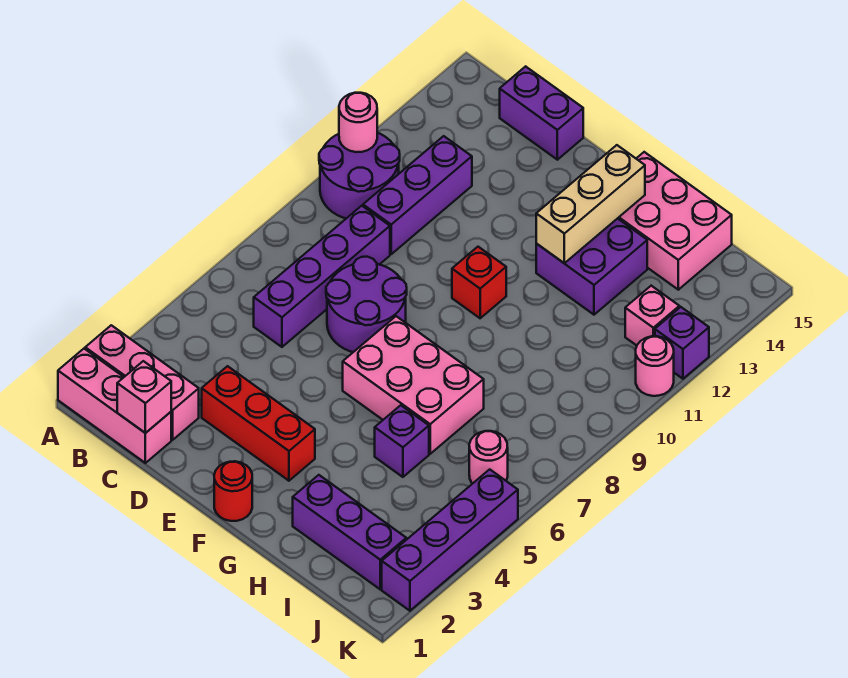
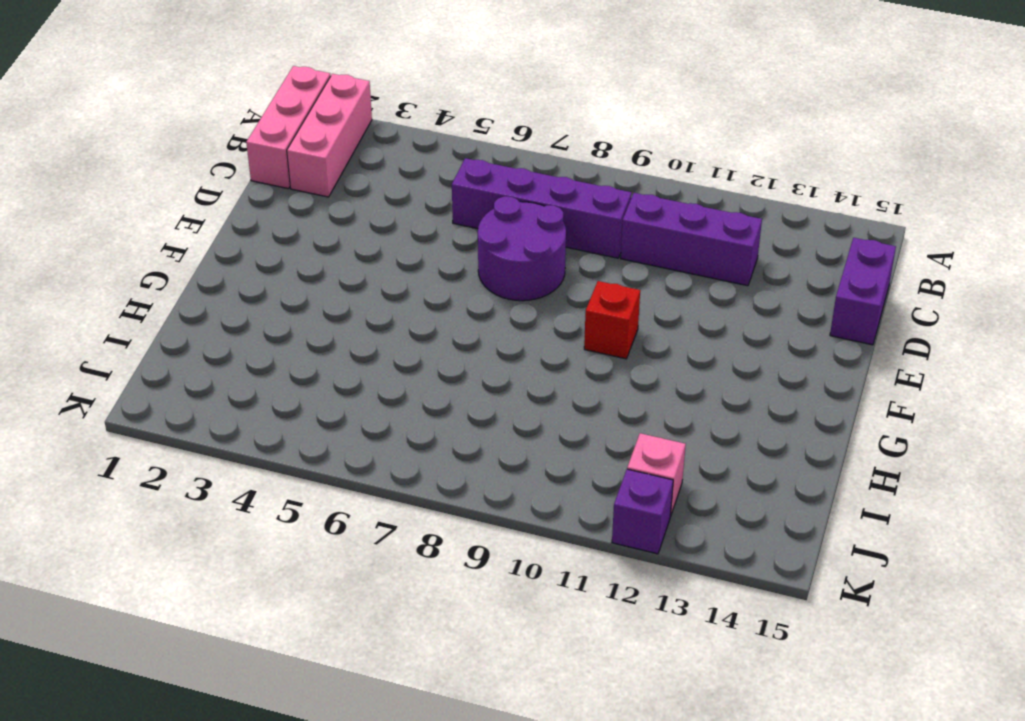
none -> purple round brick A10:B11 level 1
none -> red brick D3:F3 level 1
none -> red round brick F1 level 1

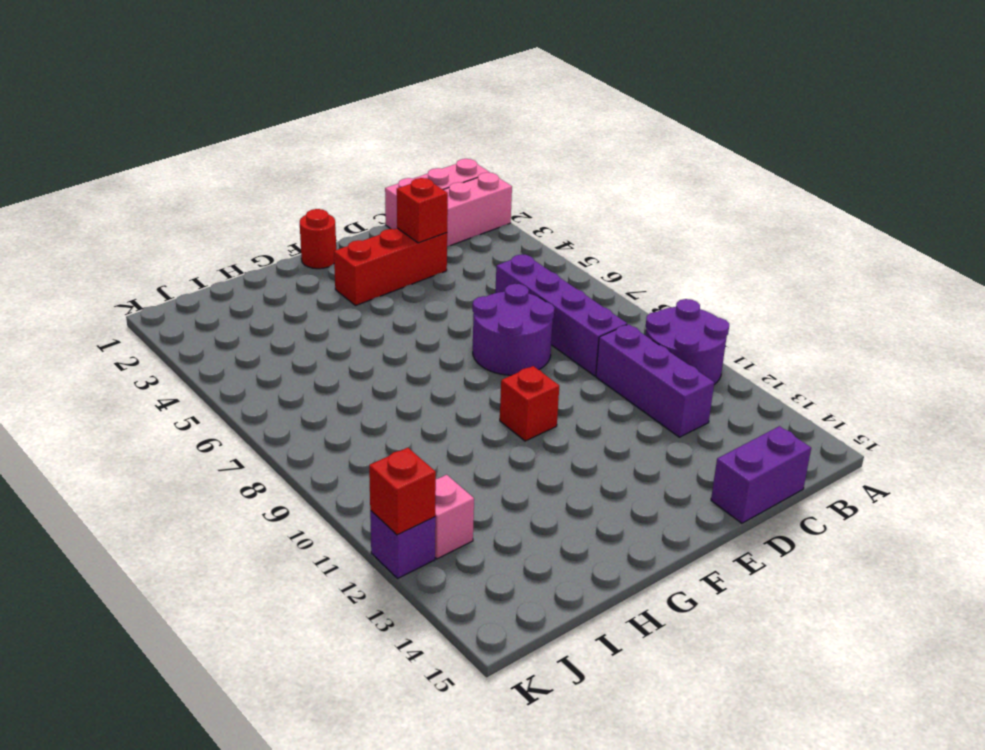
red brick D3 level 2 -> none
red brick K12 level 2 -> none
none -> pink brick F6:H7 level 1
none -> purple brick G12:H13 level 1
none -> pink brick G14:I15 level 1

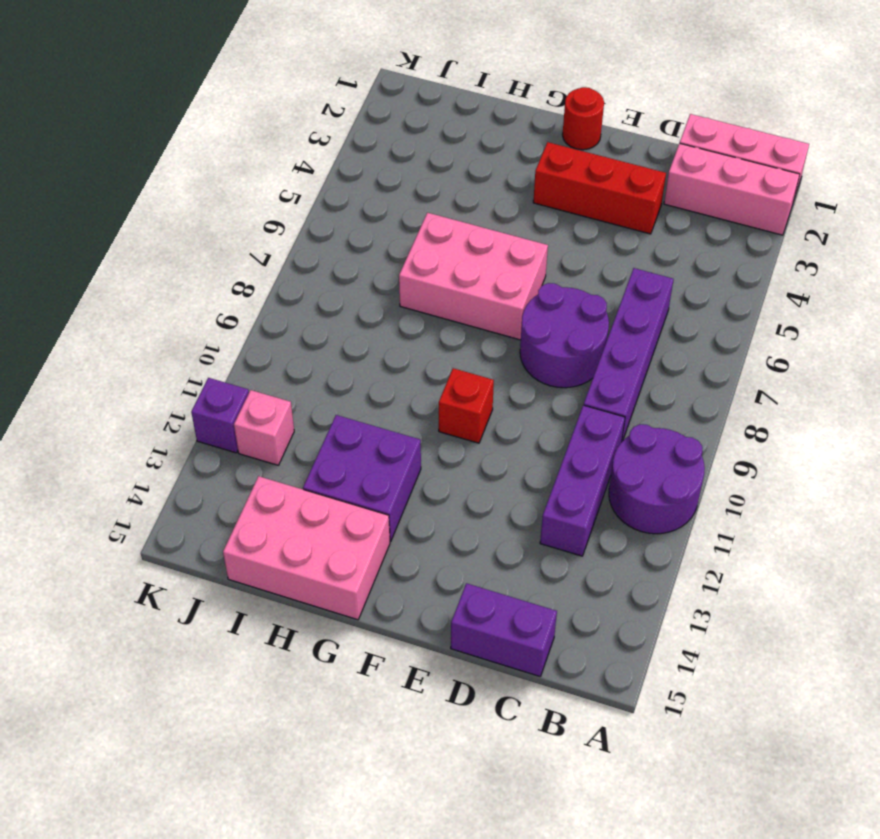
none -> purple brick H2:J2 level 1
none -> purple brick H5 level 1
none -> pink round brick J6 level 1

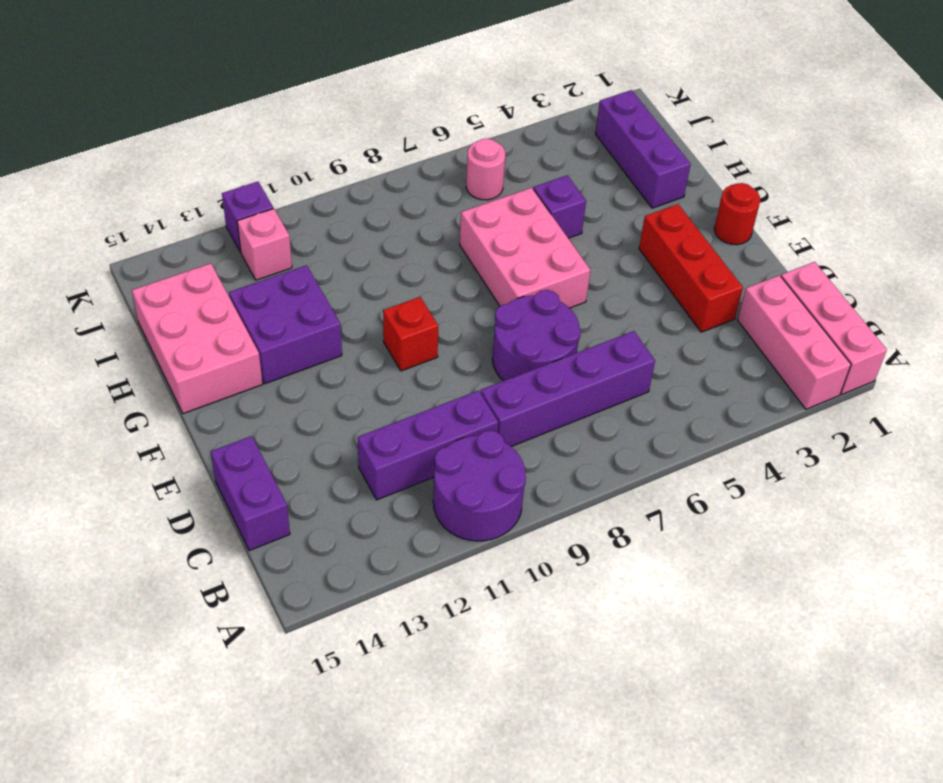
none -> purple brick K2:K5 level 1
none -> pink round brick K11 level 1
none -> pink round brick A11 level 2

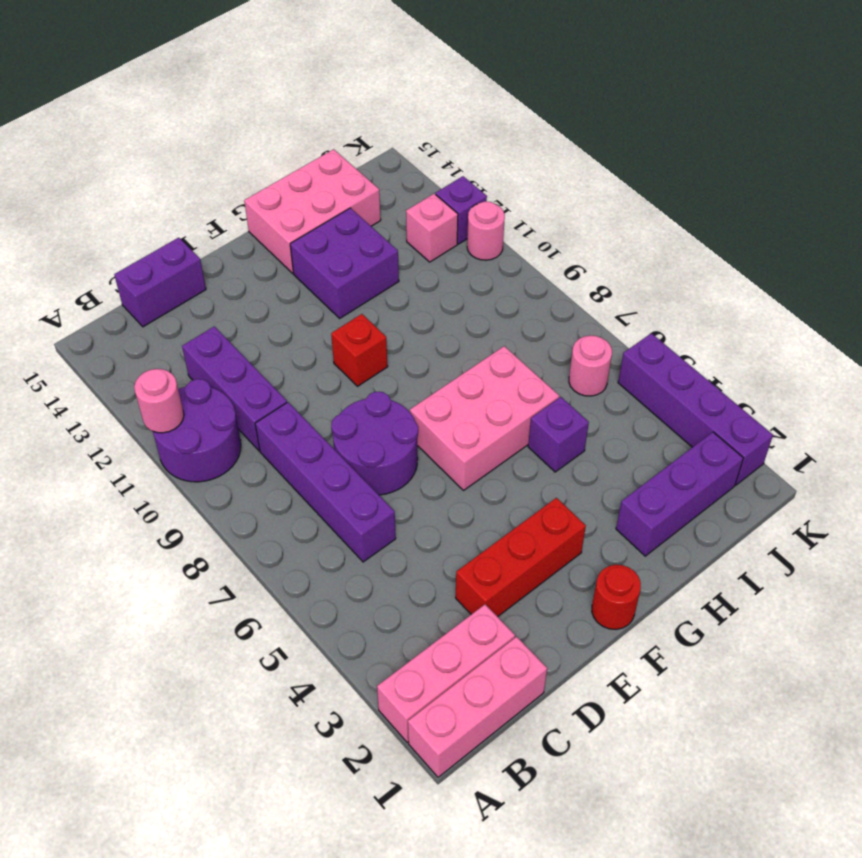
none -> pink brick C1 level 2
none -> tan brick G12:G14 level 2

